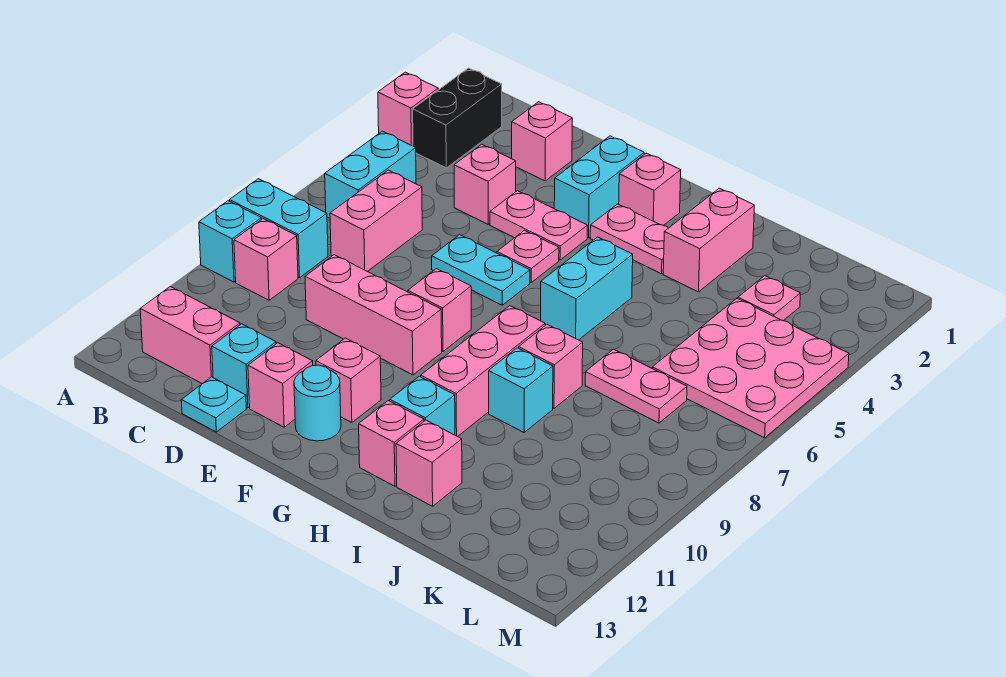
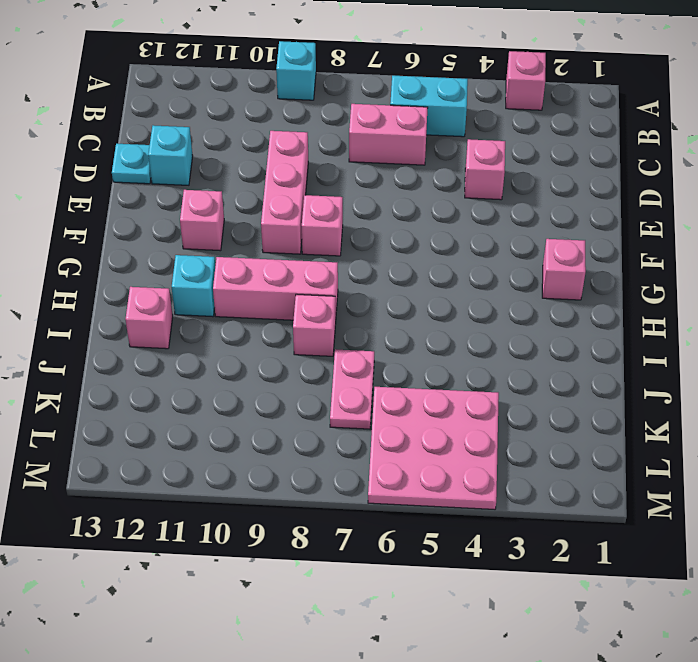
none -> cyan brick A8:B8 level 1
none -> black brick B2:B3 level 1
none -> pink brick B9 level 1
none -> pink brick B12:C12 level 1

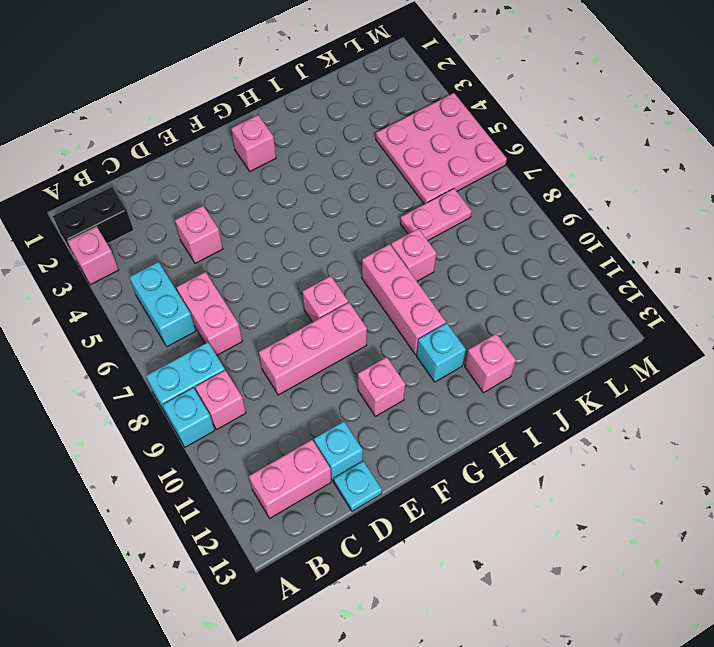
black brick A2:B2 level 1 -> black brick B2:B3 level 1
none -> pink brick D2 level 1
none -> pink plate E4:F4 level 1
none -> cyan plate E6:F6 level 1
none -> pink brick E12 level 1

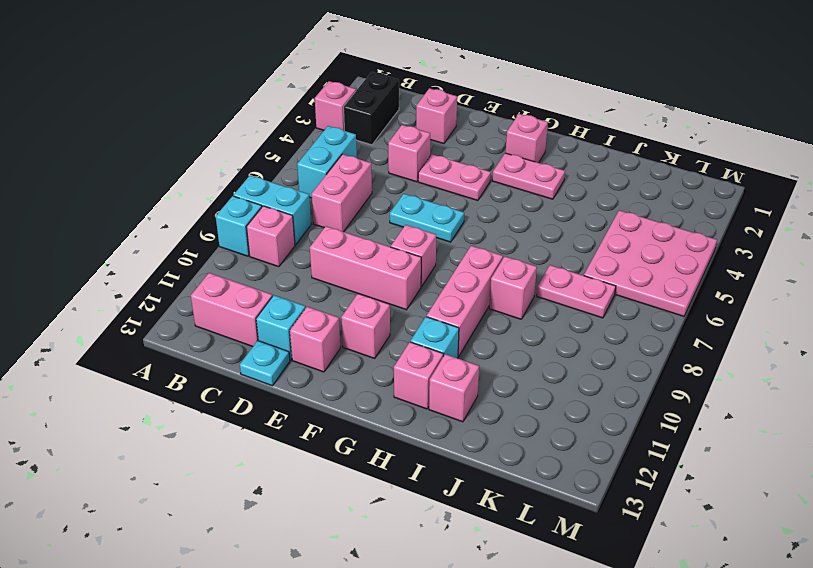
none -> cyan brick F2:F3 level 1
none -> pink plate F5 level 1
none -> cyan round brick F12 level 1
none -> cyan brick H5:H6 level 1

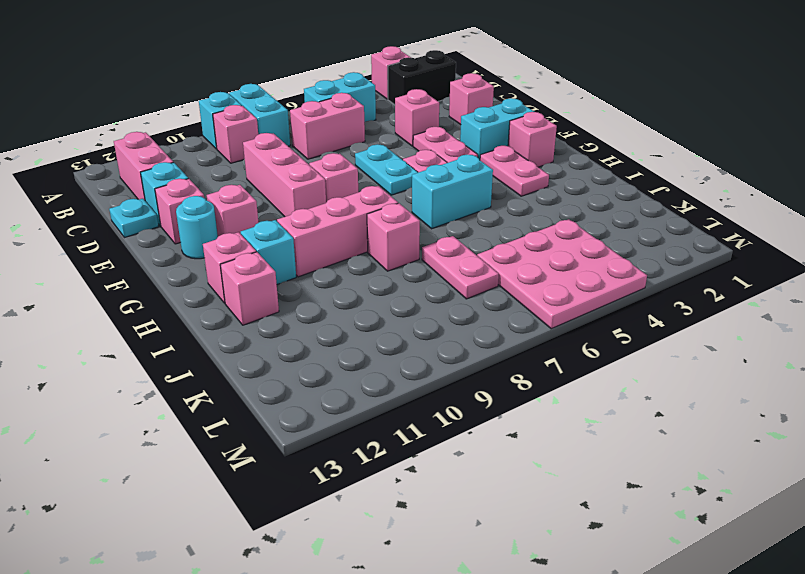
none -> pink brick I2:I3 level 1
none -> cyan brick I9 level 1
none -> pink plate K3 level 1

